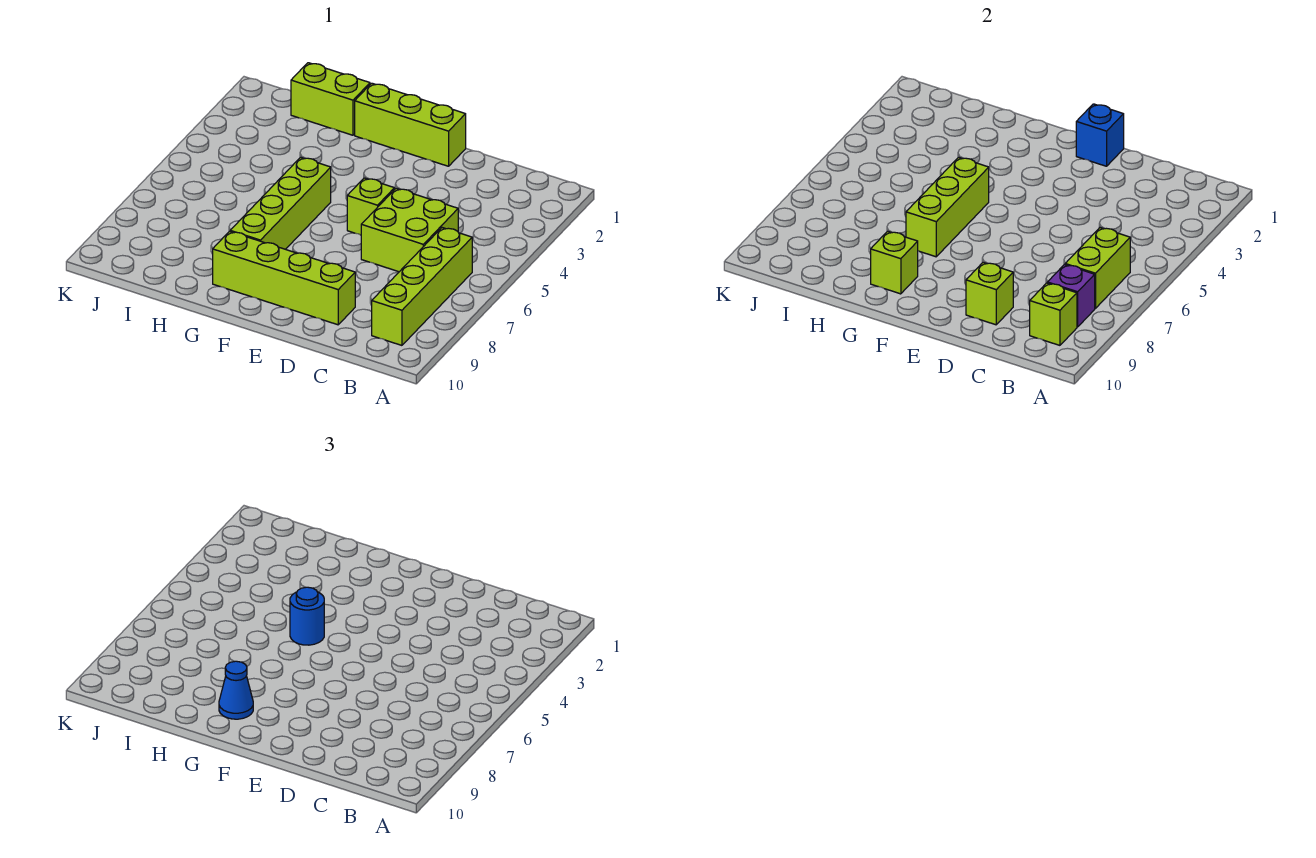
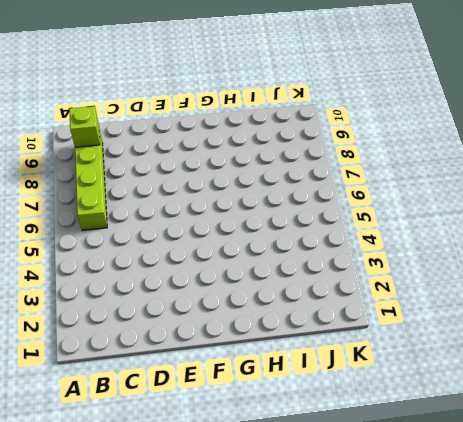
none -> lime brick C5:D6 level 1
none -> lime brick D9:G9 level 1
none -> lime brick E1:G1 level 1

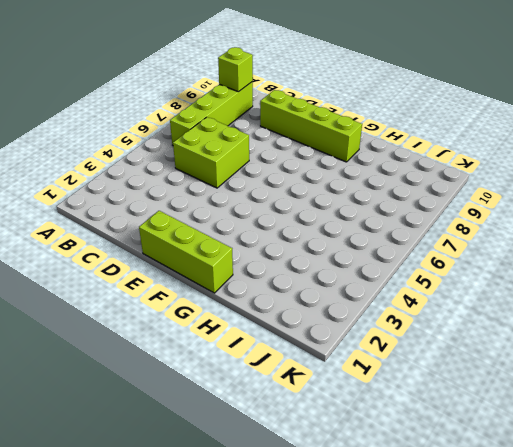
none -> lime brick E5 level 1
none -> lime brick G5:G8 level 1
none -> lime brick H1:I1 level 1

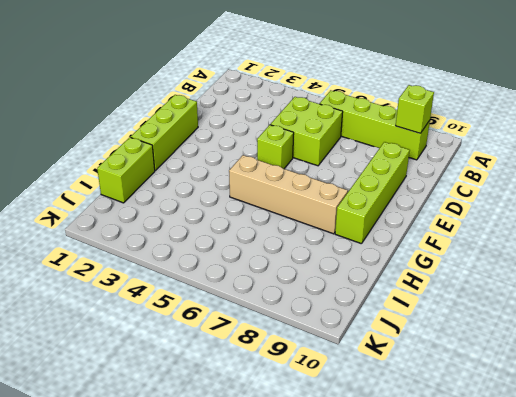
tan brick G5:G8 level 1 -> lime brick G5:G8 level 1
none -> lime brick B6:B7 level 2
none -> purple brick B8 level 2
none -> lime brick D9 level 2

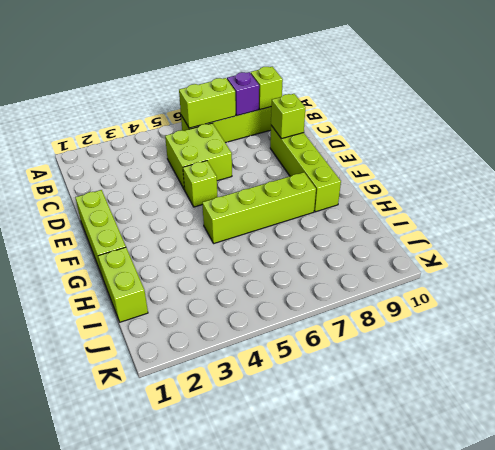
none -> blue brick E1 level 2
none -> lime brick G5:G7 level 2
none -> lime brick G9 level 2

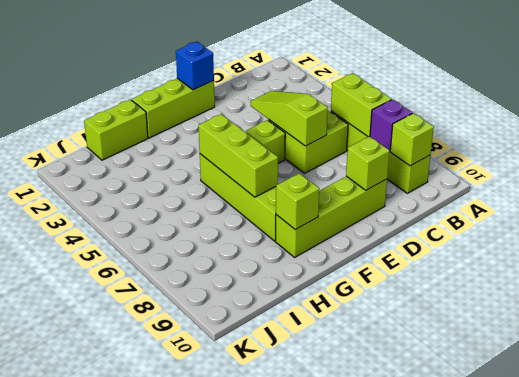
lime slope D4:D6 level 2 top 6 -> none
none -> blue round brick G5 level 3
none -> blue cone G9 level 3

